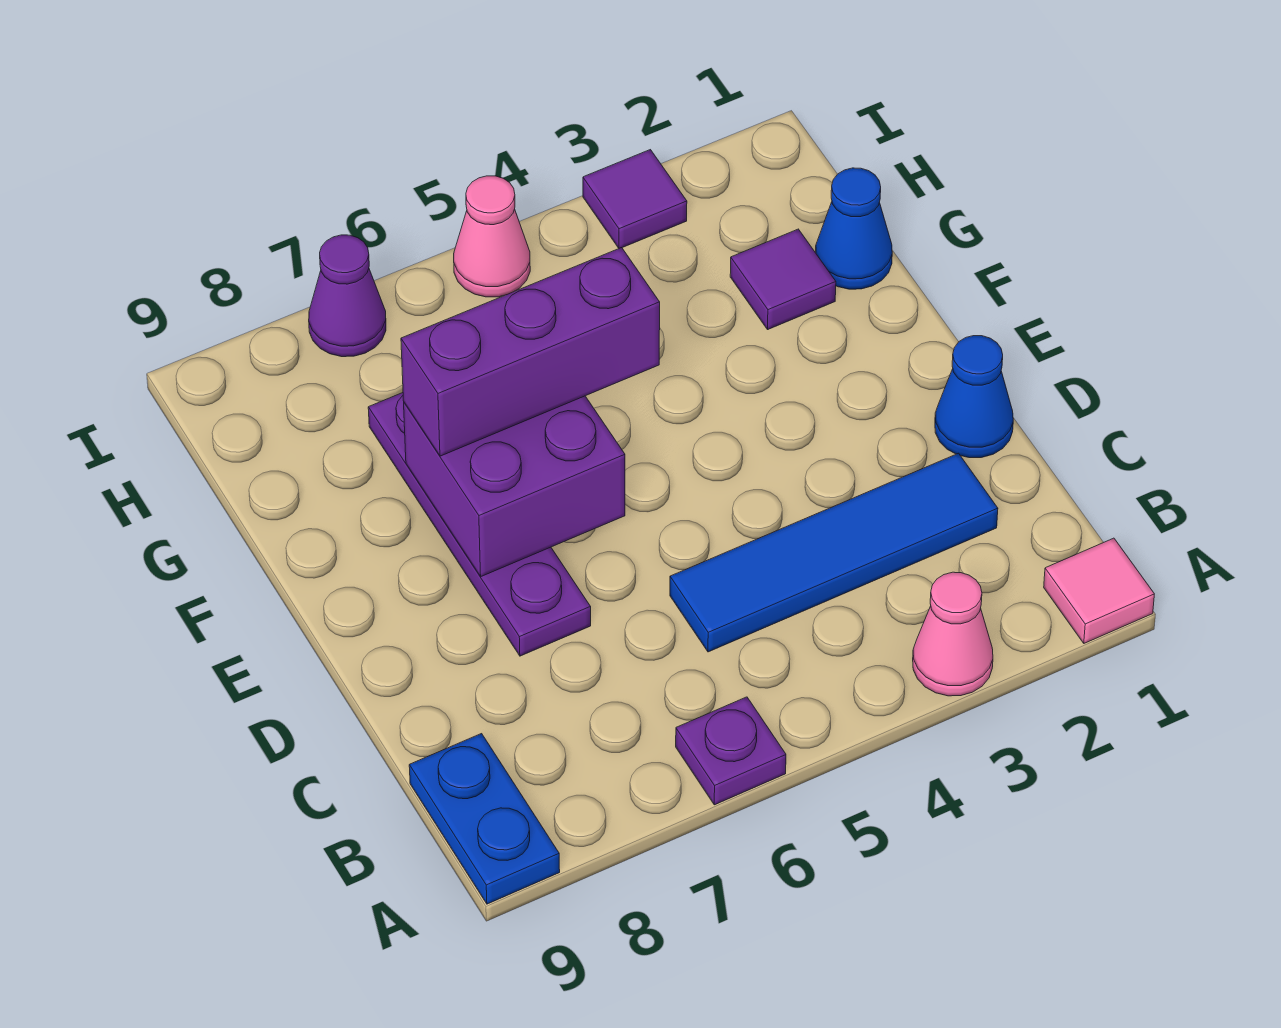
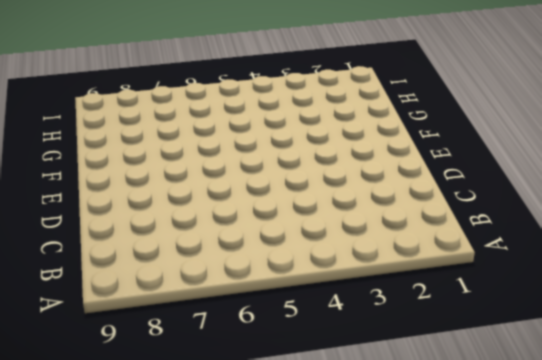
none -> pink tile A1 level 1
none -> pink cone A3 level 1
none -> purple plate A6 level 1

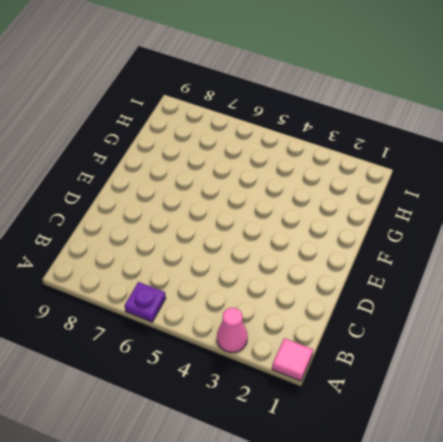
none -> blue plate A9:B9 level 1
none -> blue tile C2:C5 level 1
none -> blue cone D1 level 1

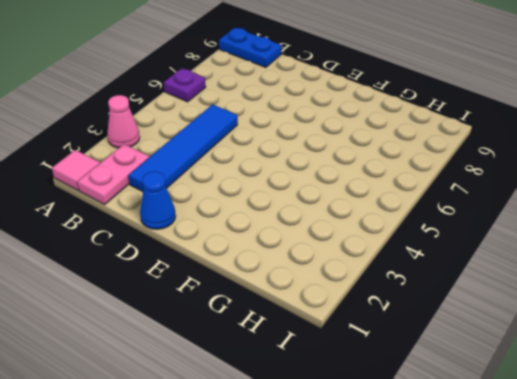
pink plate B1:B2 level 1 -> none
none -> purple plate D7:G7 level 1
none -> blue cone G1 level 1
none -> purple tile G2 level 1

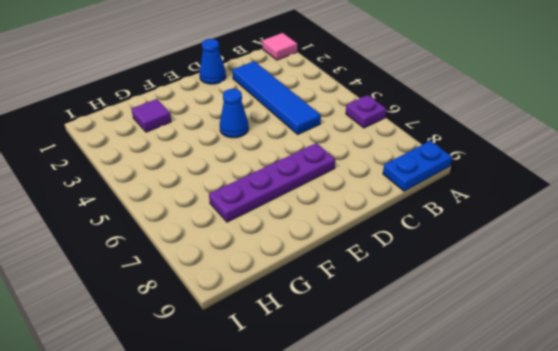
blue cone E4 level 1 -> blue cone G1 level 1
none -> pink cone A3 level 1
none -> purple tile I3 level 1
none -> pink cone I5 level 1

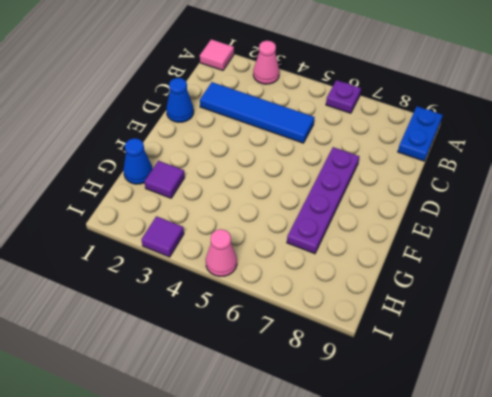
none -> purple cone I7 level 1
none -> purple brick E6:F7 level 2
none -> purple brick F5:F7 level 3

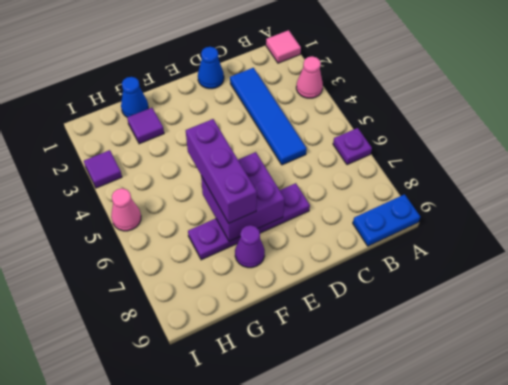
purple cone F8 level 1 -> purple cone I7 level 1

